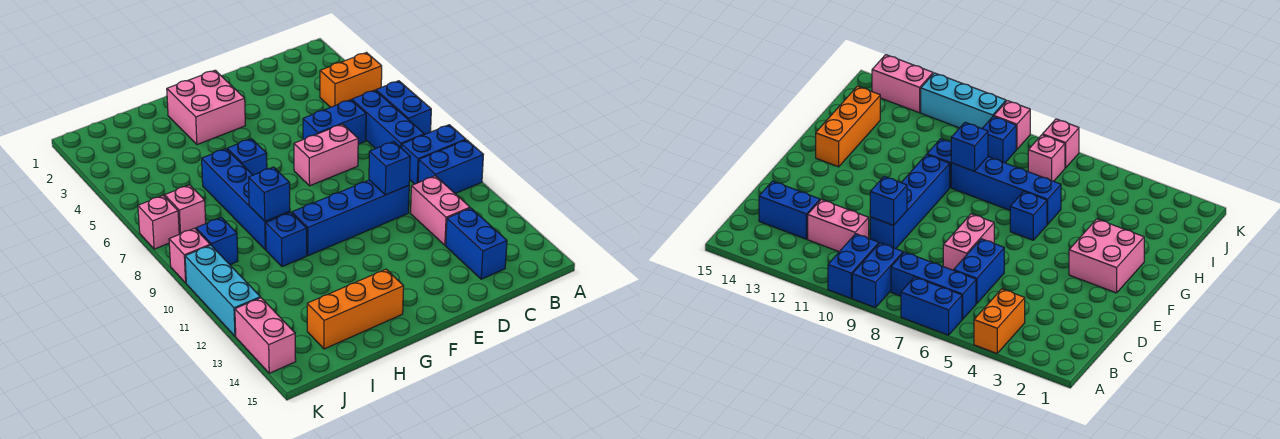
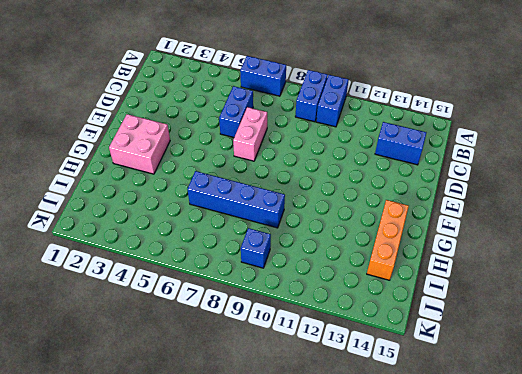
none -> orange brick A4:B4 level 1
none -> blue brick B6:B8 level 1
none -> pink brick C11:C12 level 1

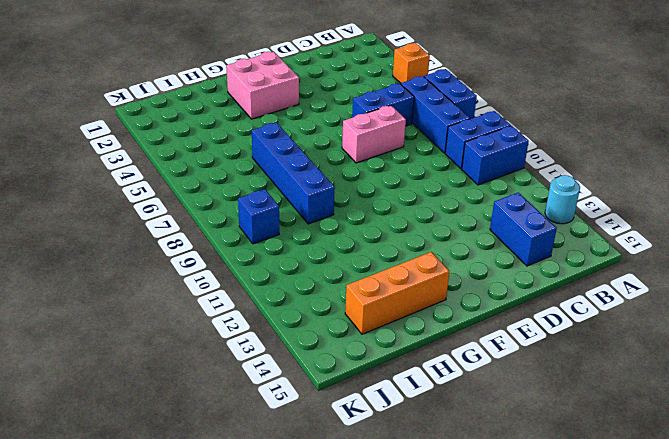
orange brick A4 level 1 -> orange brick A4:B4 level 1
cyan round brick A13 level 1 -> none
none -> pink brick C11:C12 level 1
none -> blue brick D10:G10 level 1
none -> blue brick G6 level 1

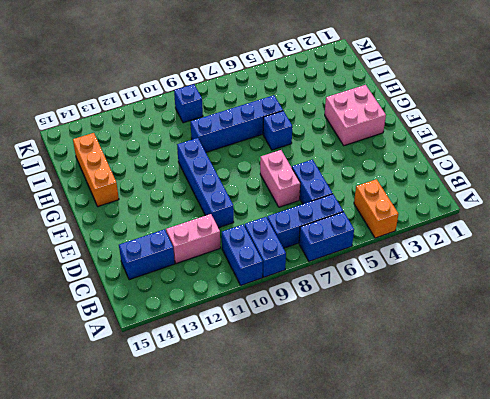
none -> blue brick H10 level 1
none -> pink brick J7 level 1
none -> pink brick K7 level 1

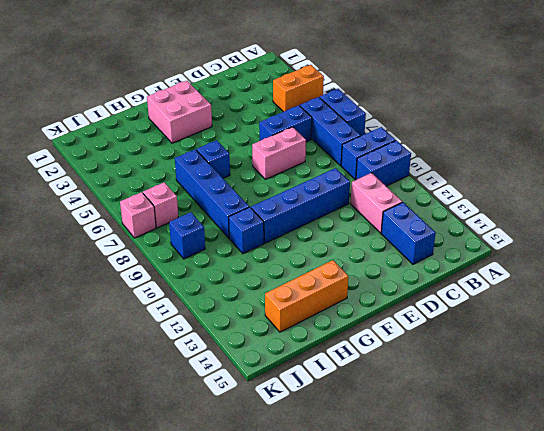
none -> pink brick K9 level 1
none -> cyan brick K10:K12 level 1
none -> pink brick K13:K14 level 1

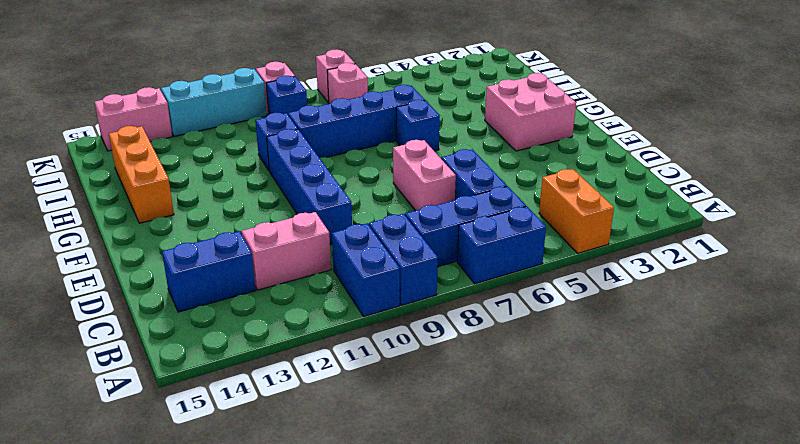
none -> blue brick D10 level 2
none -> blue brick H9 level 2

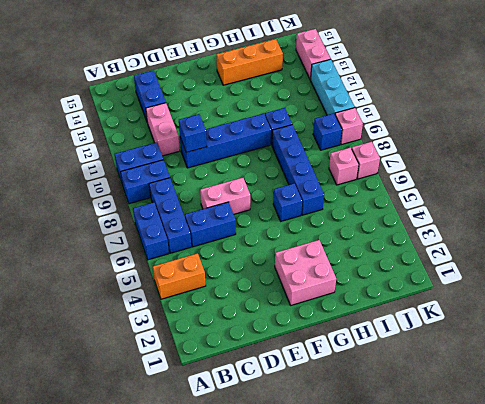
none -> blue brick H9 level 2

